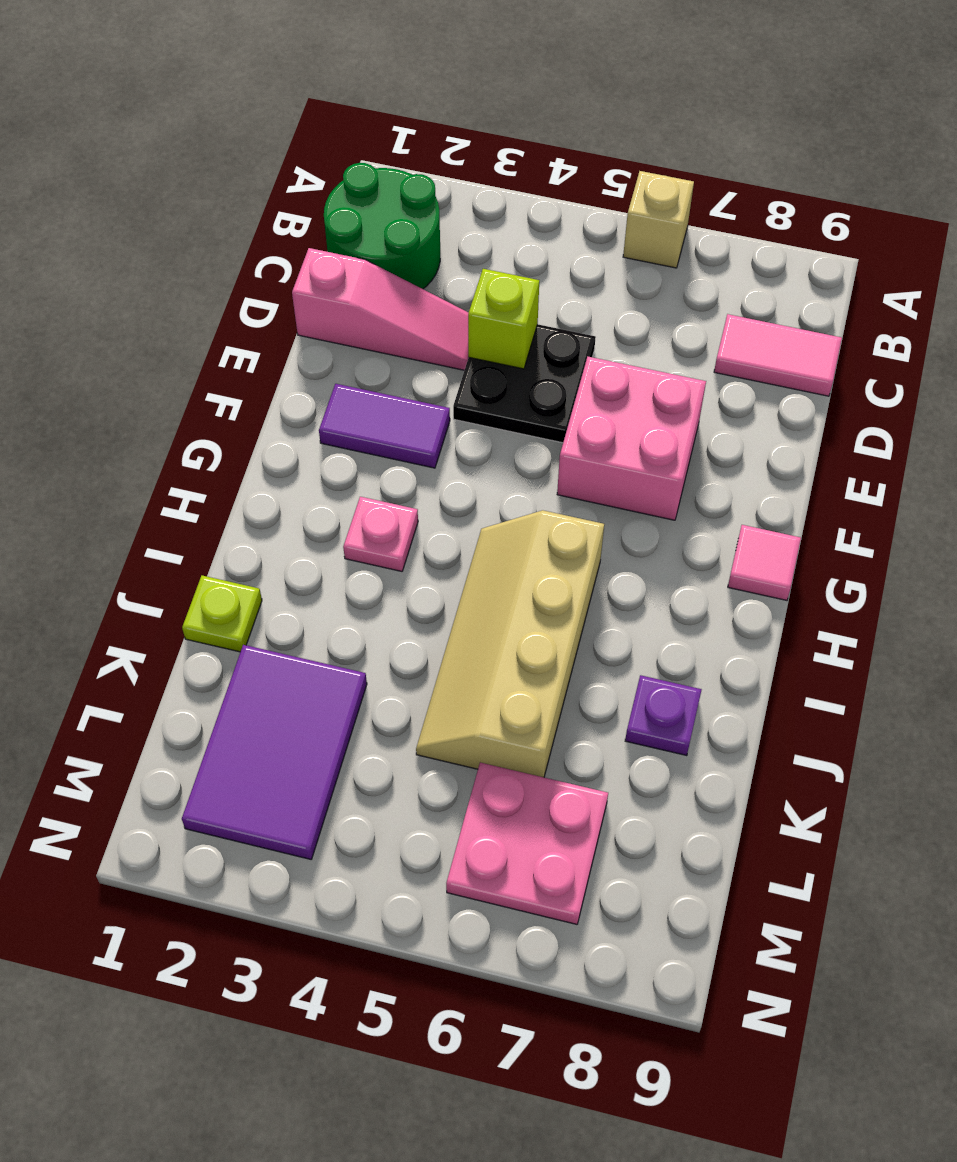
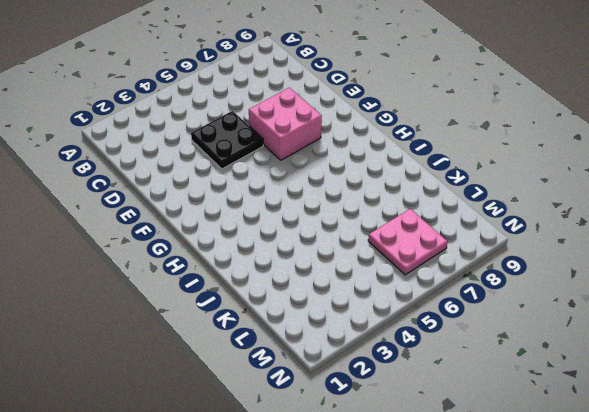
none -> tan brick A6 level 1
none -> green round brick B1:C2 level 1
none -> pink tile C8:C9 level 1

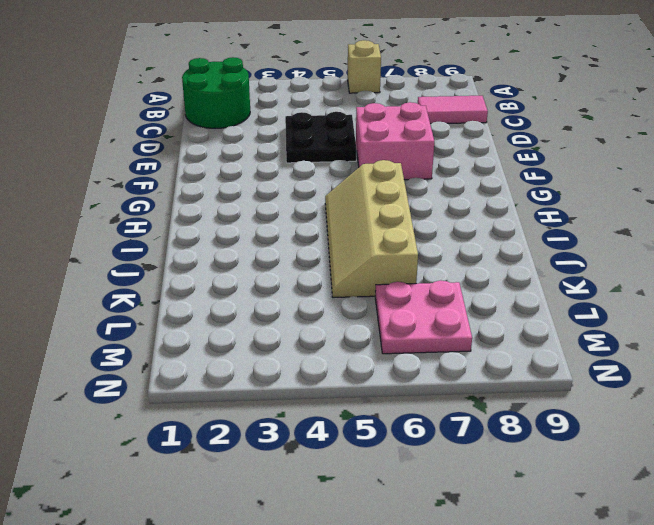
none -> pink slope D1:D3 level 1 top 1
none -> purple tile F2:F3 level 1
none -> pink tile G9 level 1

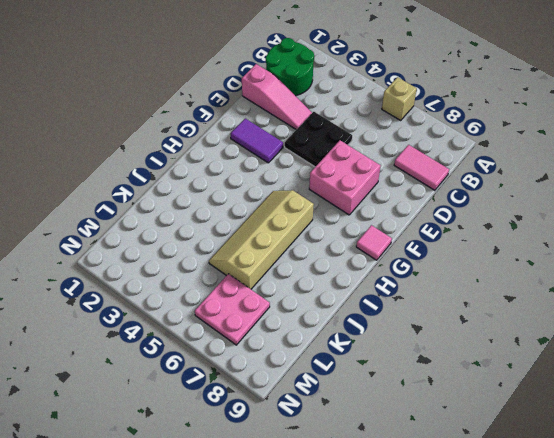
none -> pink plate H3 level 1
none -> lime plate J1 level 1
none -> purple plate J8 level 1

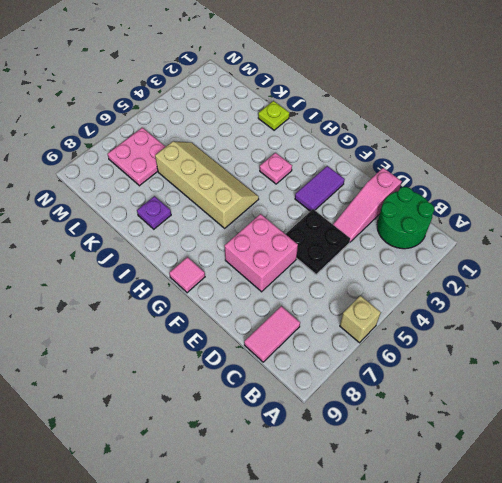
none -> purple tile K2:M3 level 1
none -> lime brick D4 level 2

